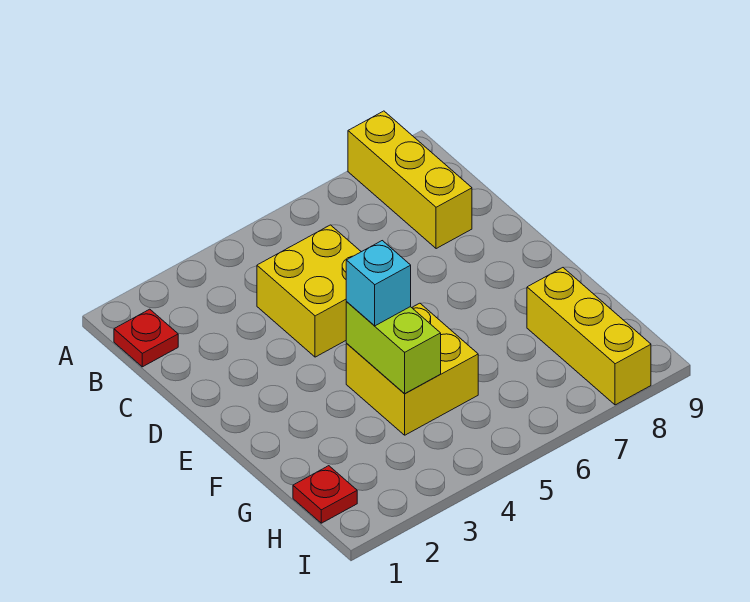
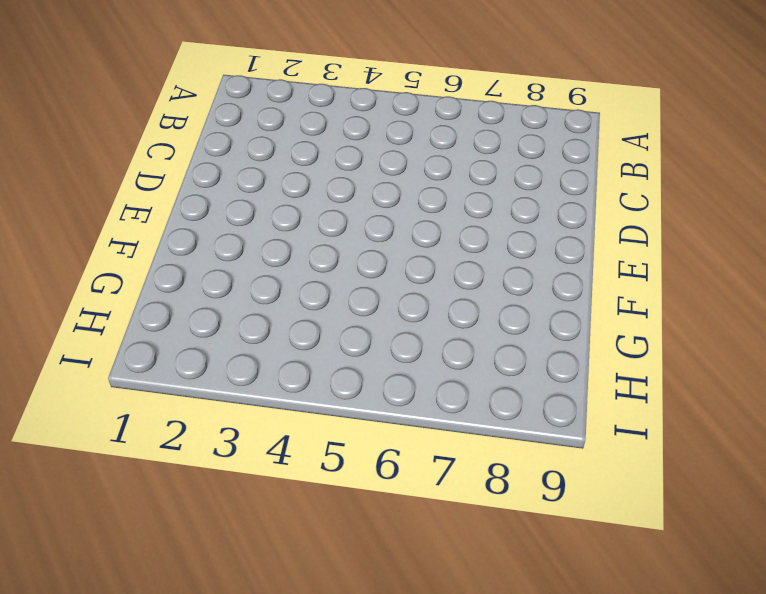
none -> yellow brick A8:C8 level 1
none -> red plate B1 level 1

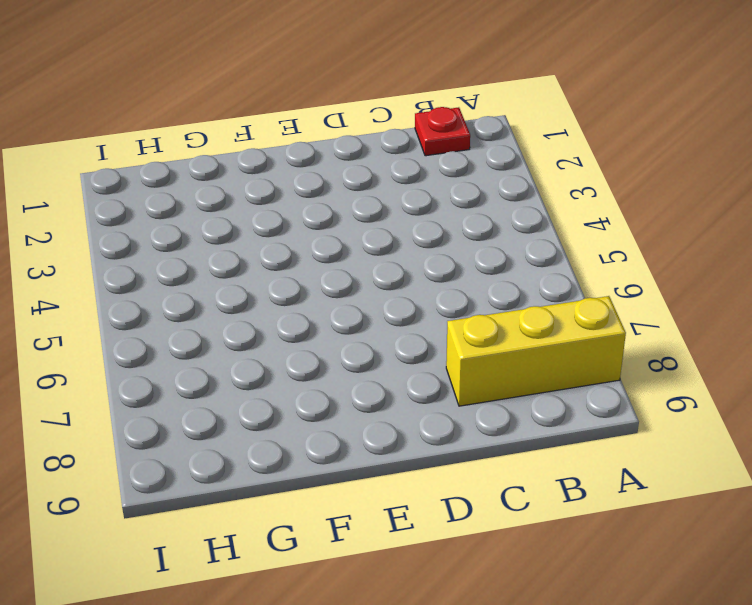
none -> yellow brick C4:D5 level 1
none -> yellow brick F4:G5 level 1

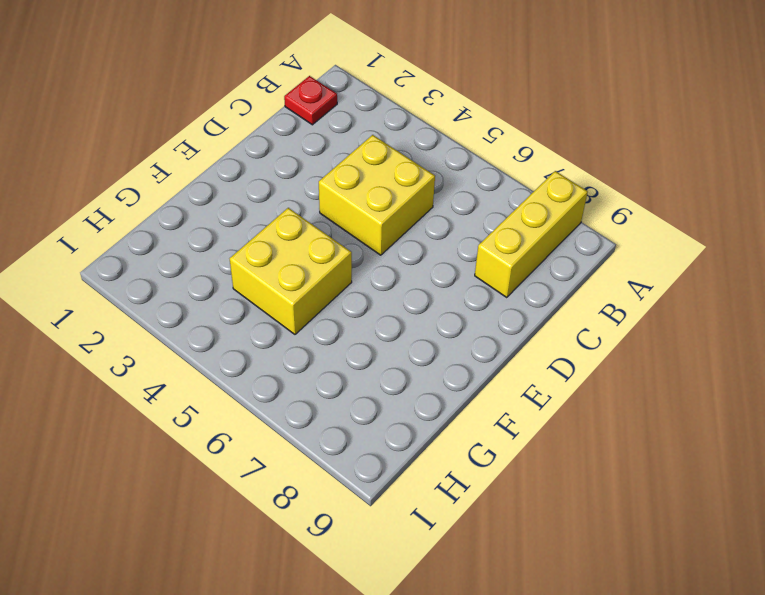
none -> yellow brick G8:I8 level 1
none -> red plate H1 level 1

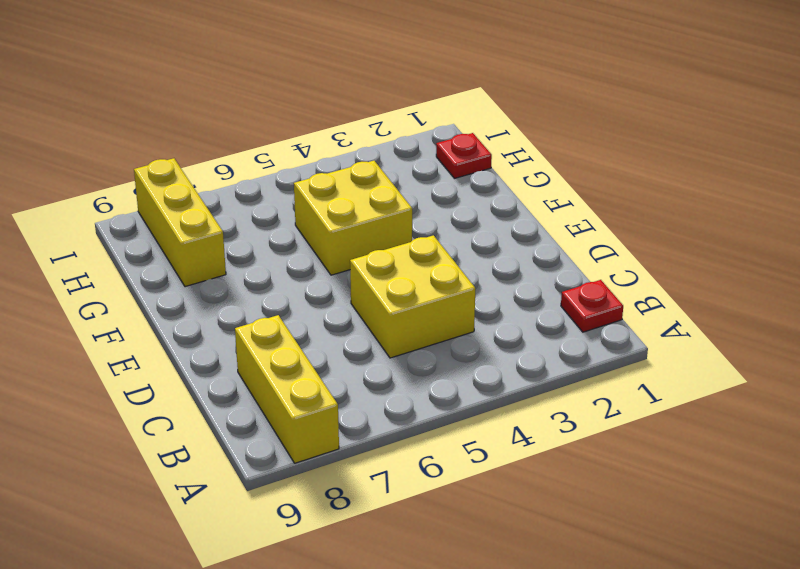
none -> lime brick F4:G4 level 2
none -> cyan brick F4 level 3

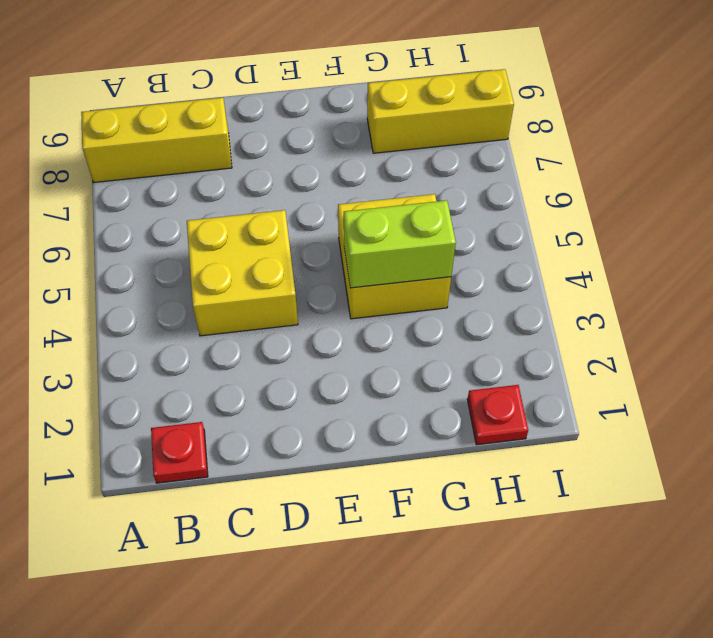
none -> cyan brick F4 level 3

